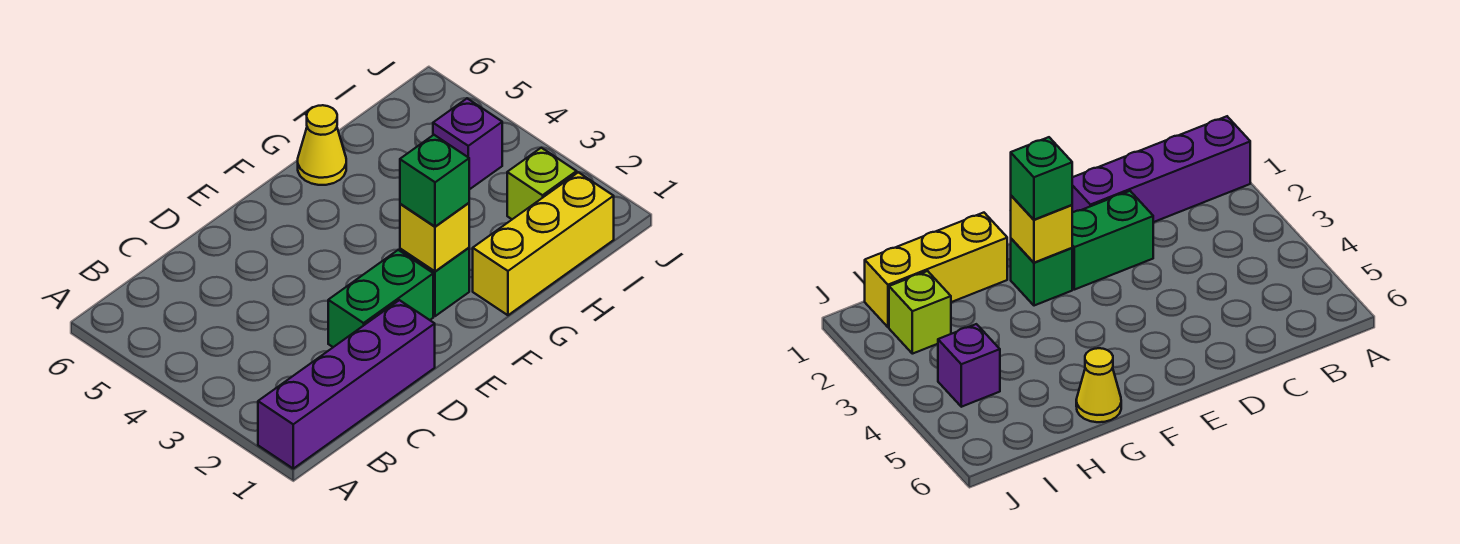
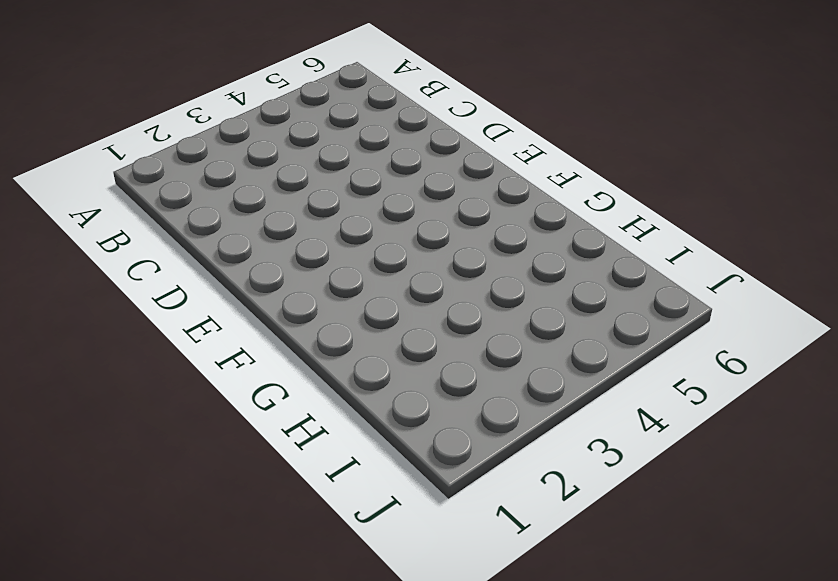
none -> purple brick A1:D1 level 1
none -> green brick D2:E2 level 1

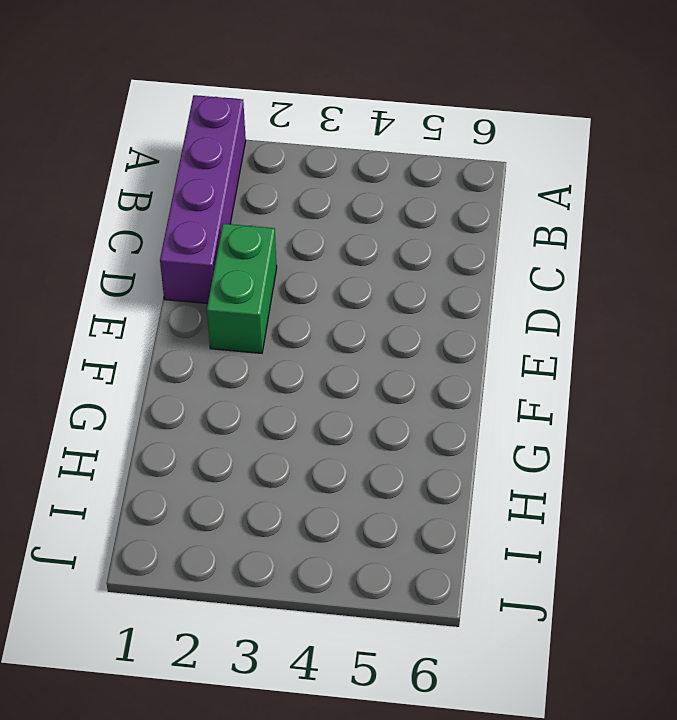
none -> green brick F2 level 1
none -> yellow brick G1:I1 level 1

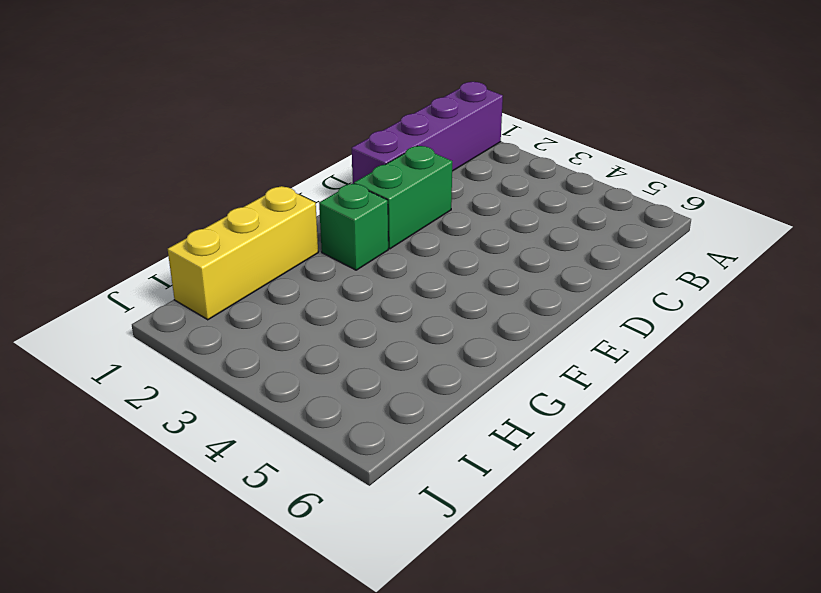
none -> yellow cone G6 level 1
none -> lime brick I2 level 1

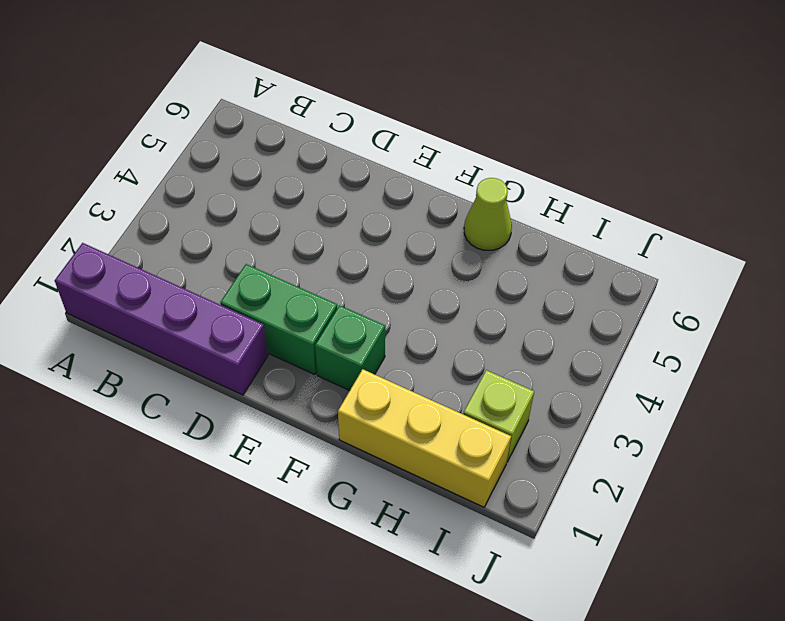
lime cone G6 level 1 -> yellow cone G6 level 1
none -> purple brick I4 level 1
none -> yellow brick F2 level 2

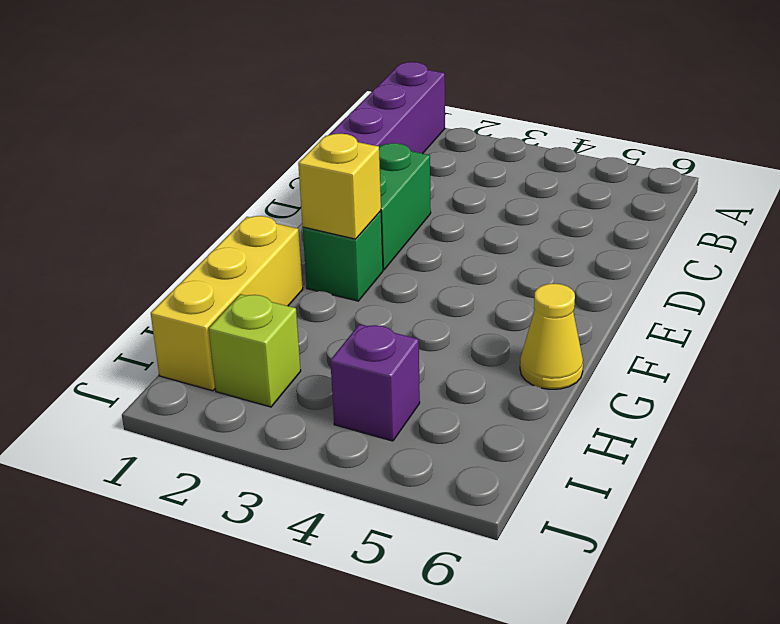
none -> green brick F2 level 3

